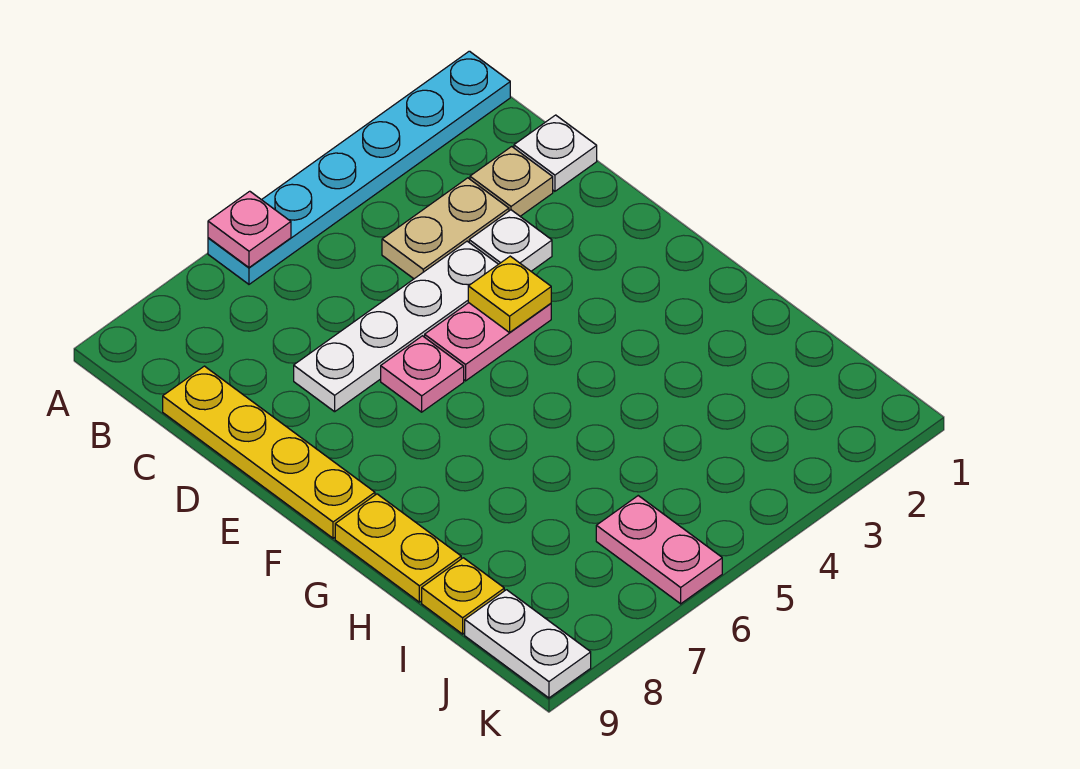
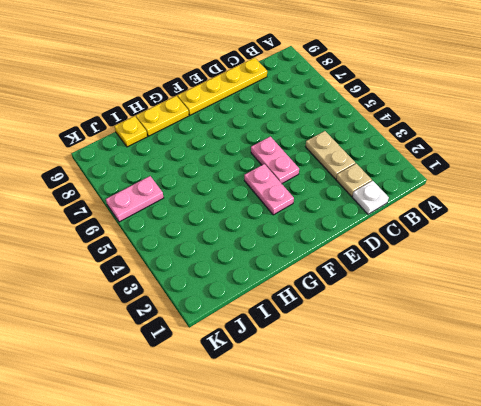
pink plate F3:F4 level 1 -> none
none -> cyan plate A1:A6 level 1
none -> white plate D3 level 1
none -> white plate D4:D7 level 1

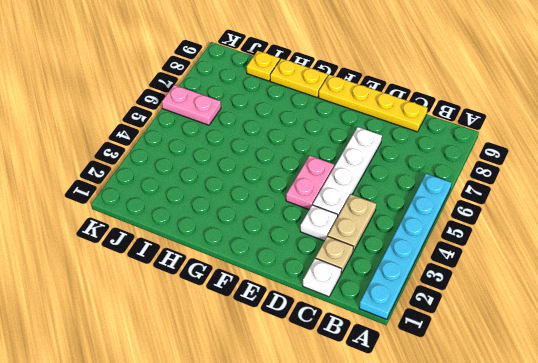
none -> pink plate E6 level 1
none -> white plate J9:K9 level 1
none -> pink plate A6 level 2

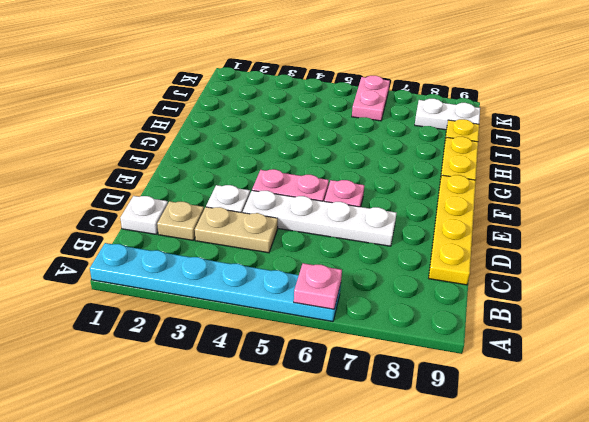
white plate J8:J9 level 1 -> white plate J9:K9 level 1
none -> yellow plate E4 level 2

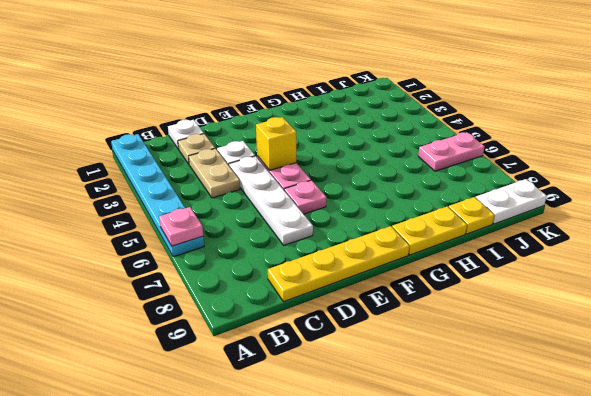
yellow brick E4 level 2 -> yellow plate E4 level 2

